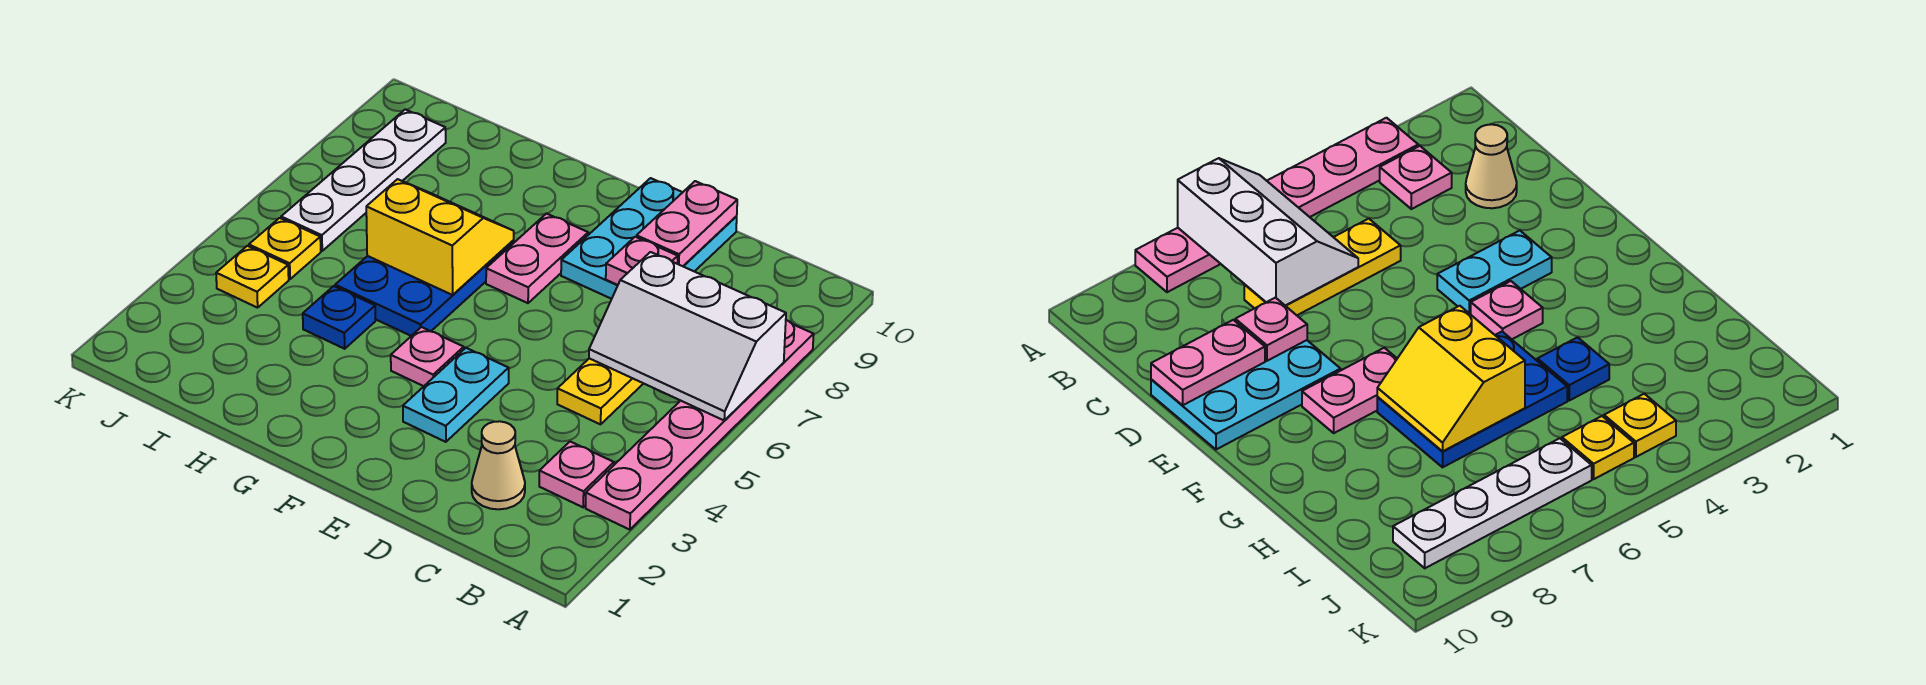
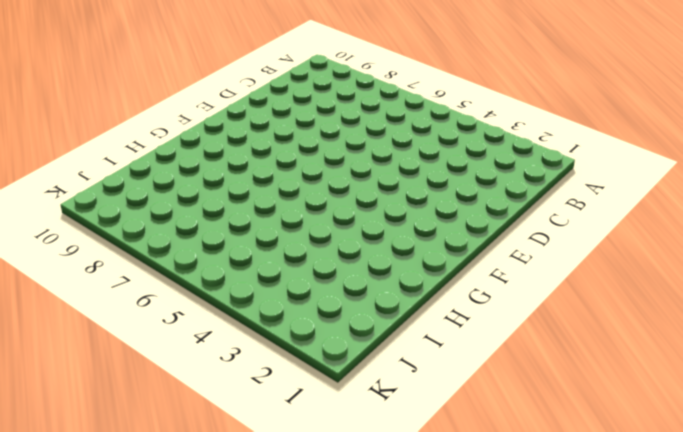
none -> pink plate A3:A8 level 1
none -> pink plate B3 level 1
none -> tan cone C2 level 1

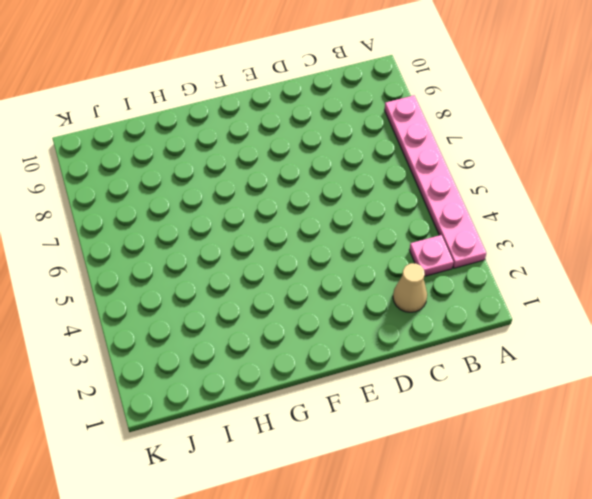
none -> yellow plate C5:C7 level 1
none -> cyan plate D8:E10 level 1
none -> cyan plate E3:E4 level 1

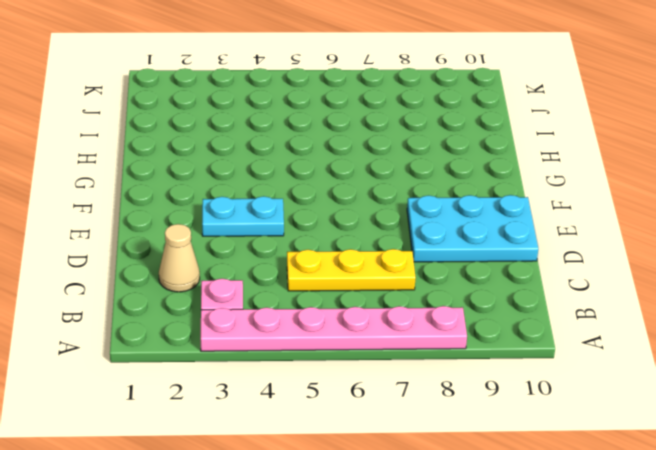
none -> pink plate F4 level 1
none -> pink plate F7:F8 level 1
none -> blue plate G5:H7 level 1

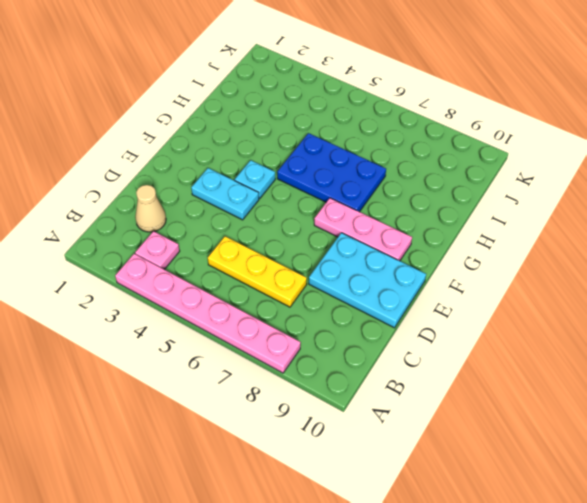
cyan plate F4 level 1 -> pink plate F4 level 1
pink plate F7:F9 level 1 -> pink plate F7:F8 level 1
none -> blue plate H4 level 1
none -> yellow plate J4 level 1
none -> yellow plate J5 level 1

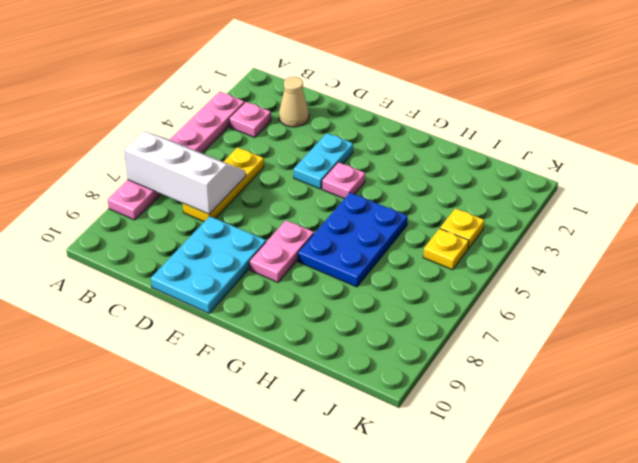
none -> blue plate H4 level 1
none -> white plate J6:J9 level 1
none -> pink plate D8 level 2

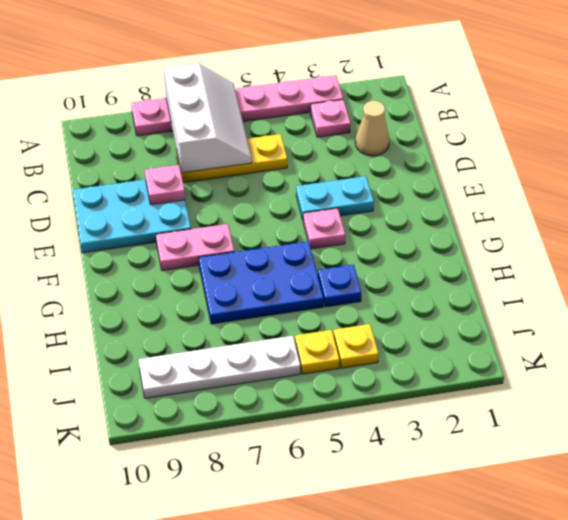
none -> pink plate D9:D10 level 2
none -> yellow slope G6:H7 level 2 top 6

